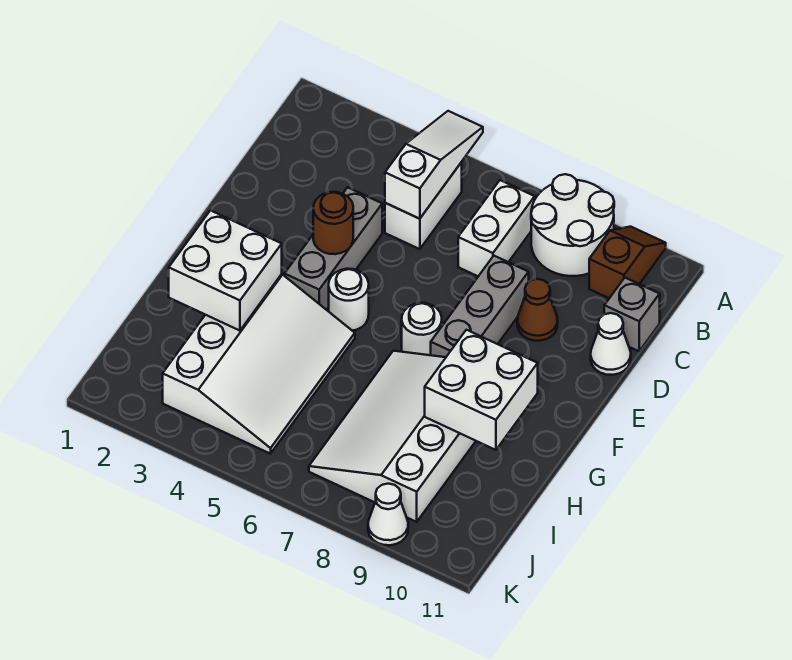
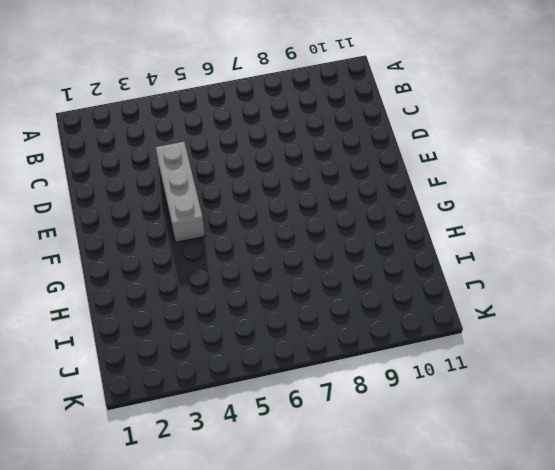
none -> white round brick A8:B9 level 1
none -> brown slope A10:B10 level 1 top B
none -> white brick B5:C5 level 1

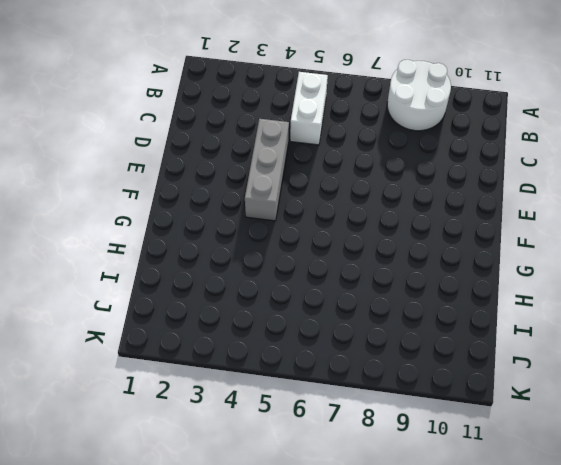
none -> brown slope A10:B10 level 1 top B
none -> white brick B7:C7 level 1
none -> grey brick C11 level 1

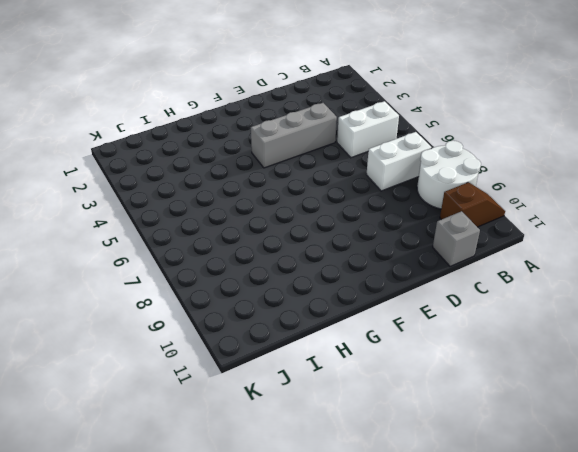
none -> grey brick D8:F8 level 1
none -> brown cone D9 level 1
none -> white cone D11 level 1

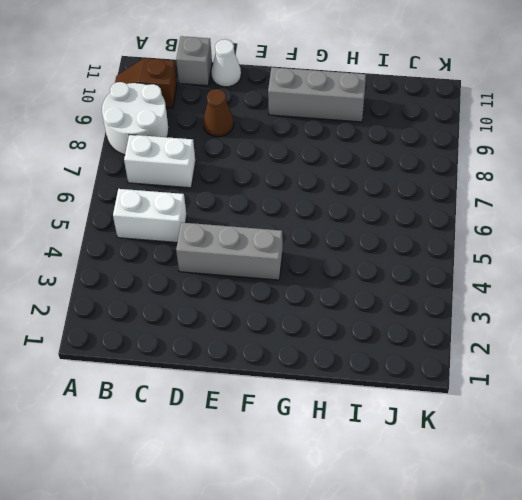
grey brick F10:H10 level 1 -> grey brick D8:F8 level 1
none -> white round brick F5 level 1
none -> white round brick F7 level 1
none -> white slope G3:J5 level 1 top 3

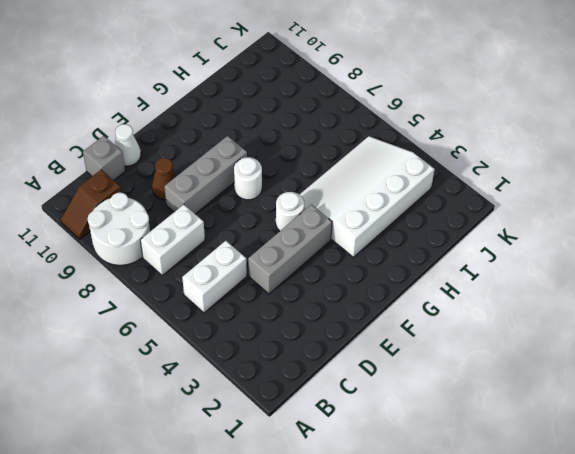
none -> white slope G7:J9 level 1 top 9
none -> white cone K9 level 1
none -> white slope A5:C5 level 2 top C

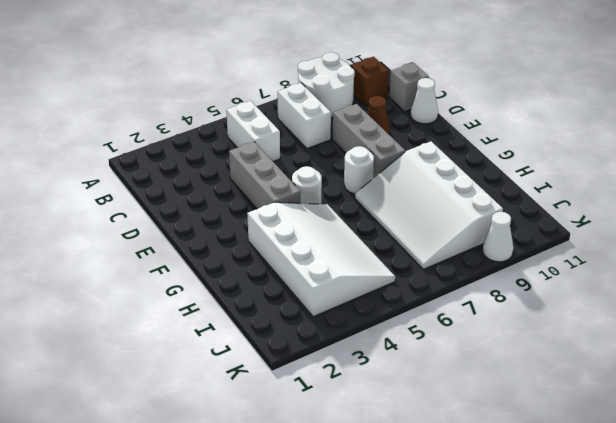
none -> white slope A5:C5 level 2 top C
none -> brown round brick E4 level 2
none -> white brick G2:H3 level 2

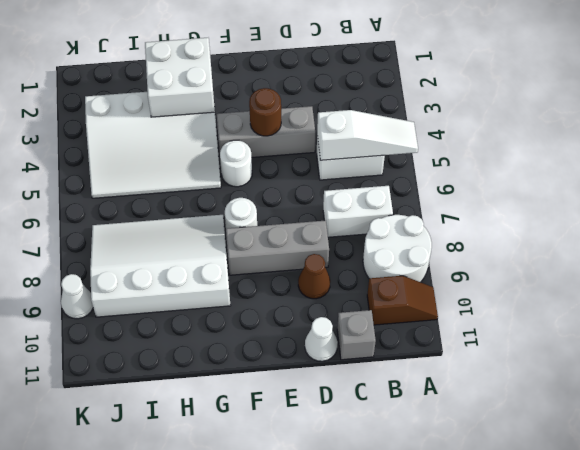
none -> white brick G9:H10 level 2

